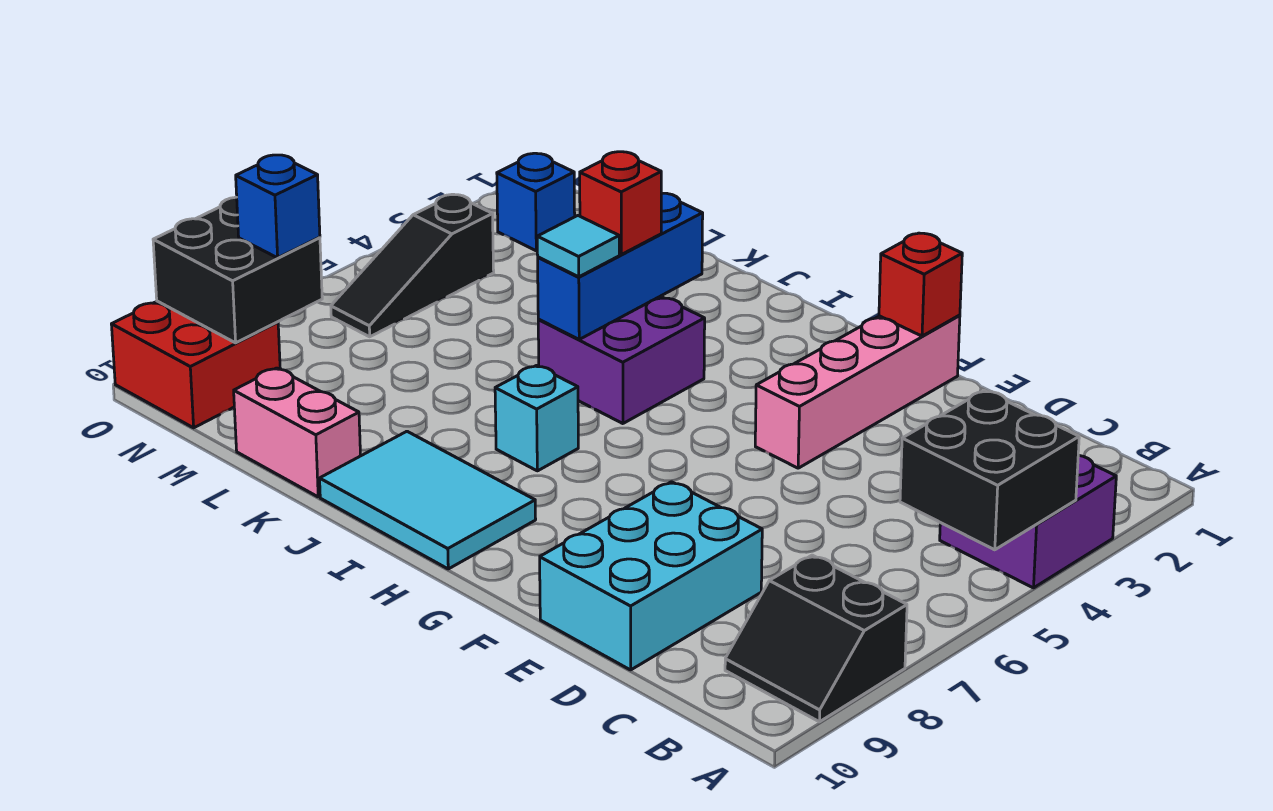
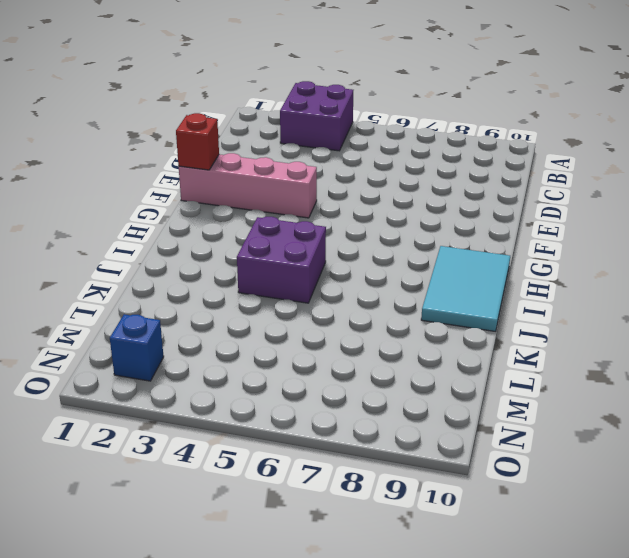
none -> black slope A8:B9 level 1 top 8
none -> cyan brick D8:E10 level 1
none -> cyan brick I7 level 1

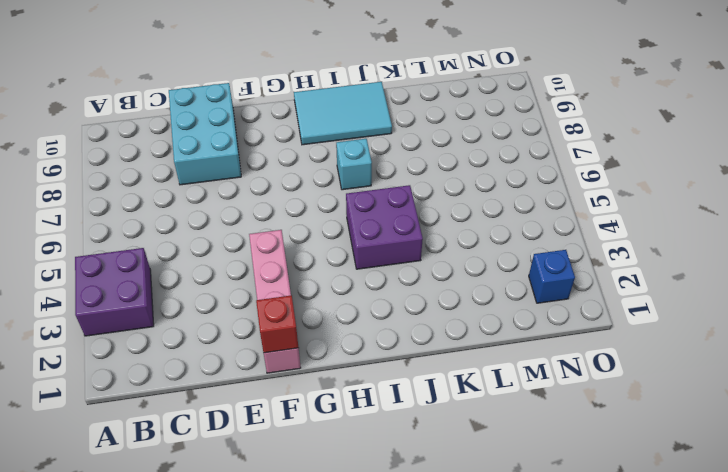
none -> black slope A8:B9 level 1 top 8
none -> pink brick K10:L10 level 1
none -> black slope N4:N6 level 1 top 4

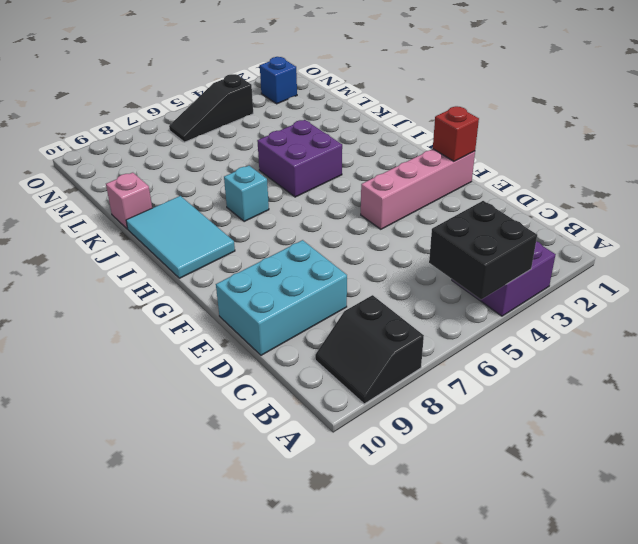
pink brick K10 level 1 -> pink brick K10:L10 level 1
none -> red brick N9:O10 level 1
none -> blue brick J3:J5 level 2
none -> black brick N8:O9 level 2

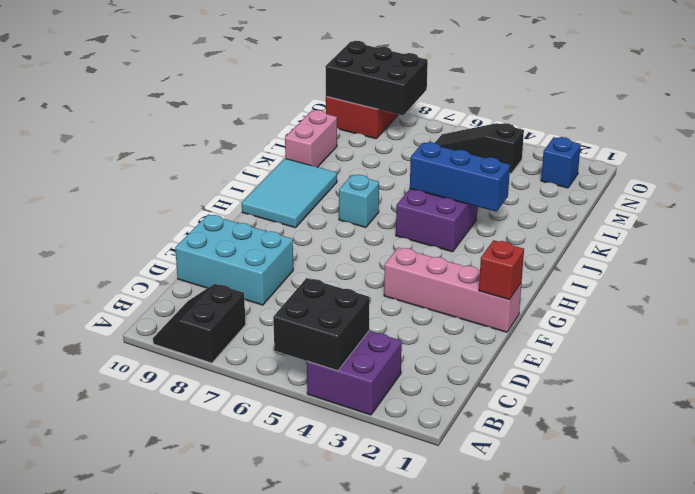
black brick N8:O10 level 2 -> black brick N8:O9 level 2
none -> red brick J4 level 3
none -> cyan tile J5 level 3
none -> blue brick N8 level 3

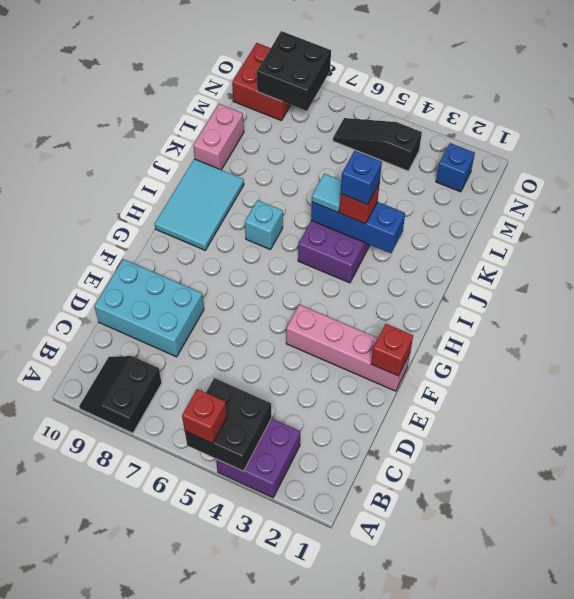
red brick A5 level 3 -> none
blue brick J4 level 4 -> blue brick N8 level 3

